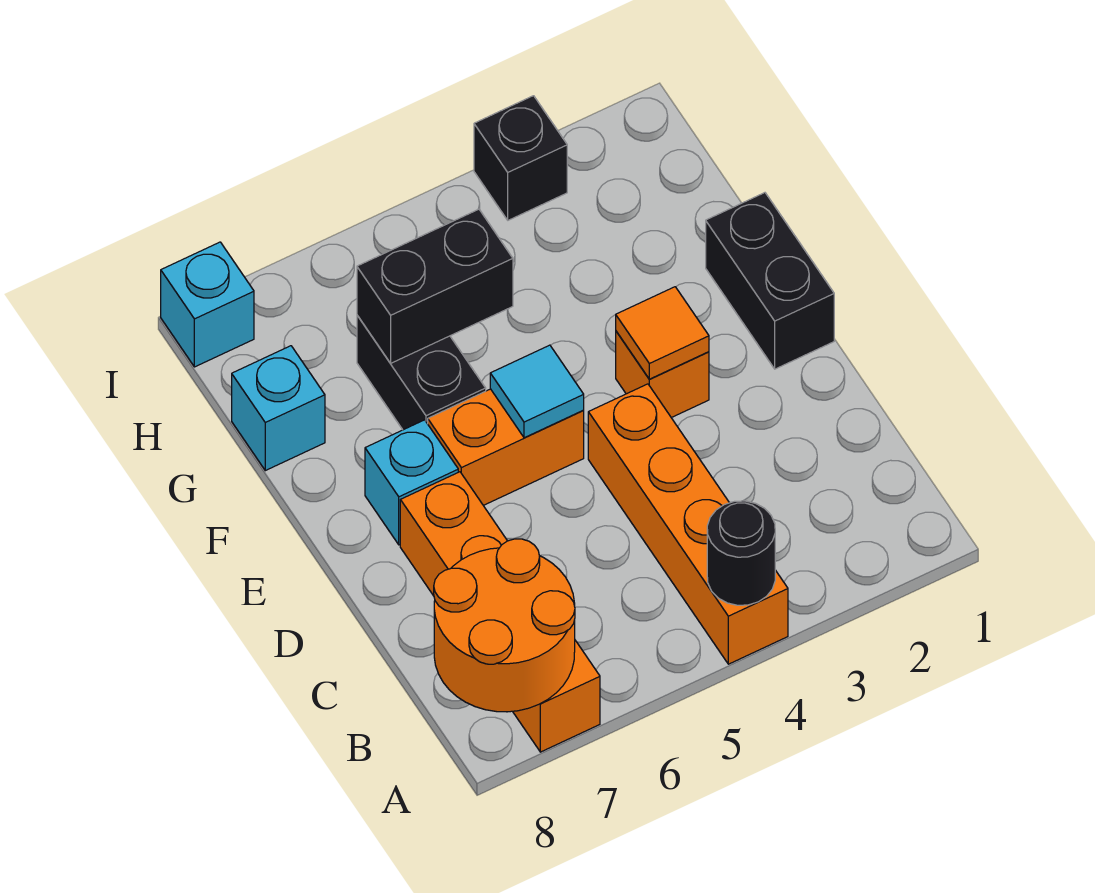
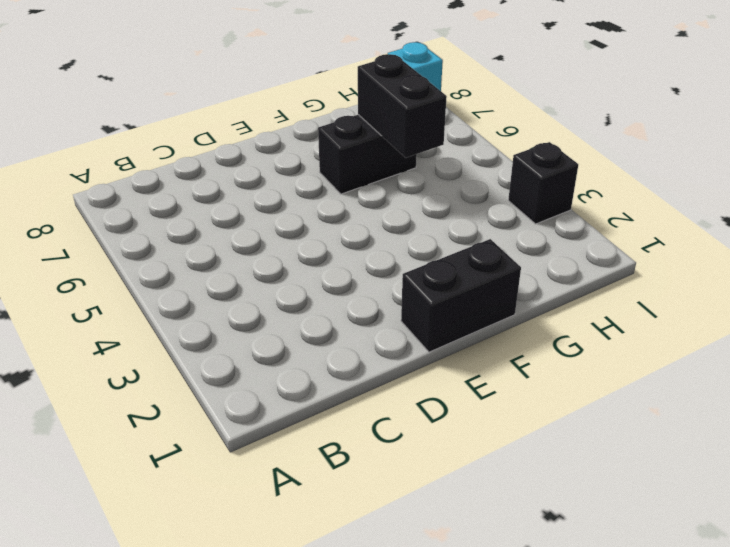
none -> orange brick A4:D4 level 1
none -> orange brick A7:D7 level 1
none -> orange brick E3 level 1

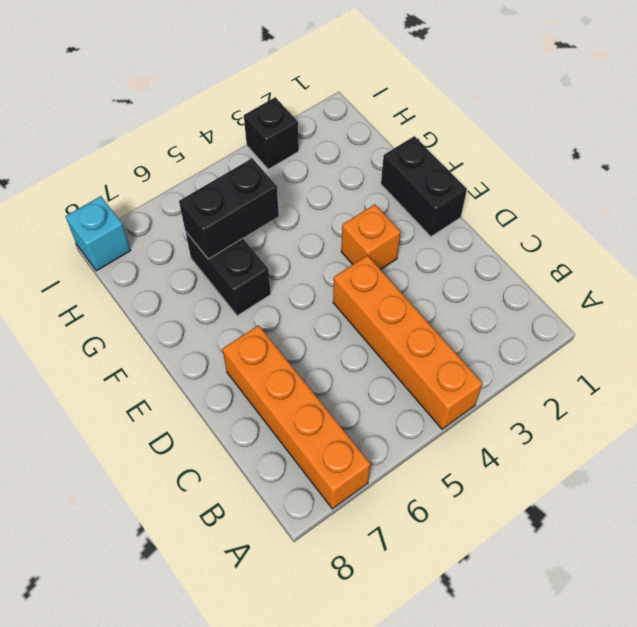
none -> orange brick E5:E6 level 1
none -> cyan brick E7 level 1
none -> cyan brick G8 level 1

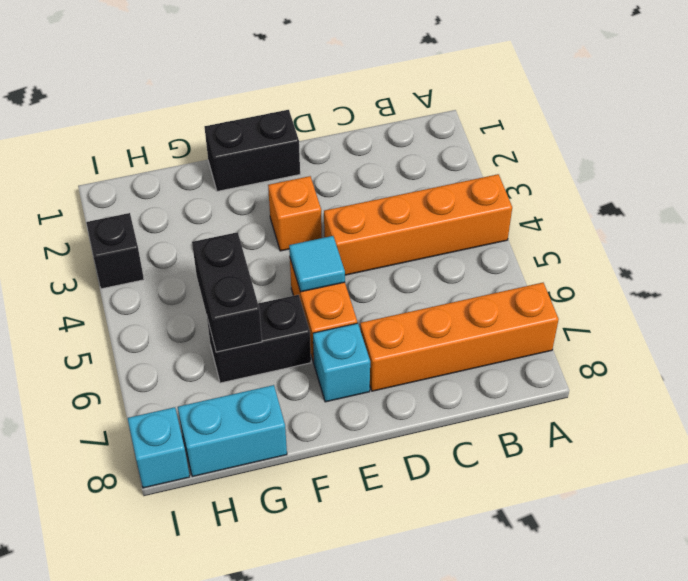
cyan brick G8:H8 level 1 -> cyan brick G8 level 1
none -> black round brick A4 level 2
none -> orange round brick A7:B8 level 2
none -> orange tile E3 level 2

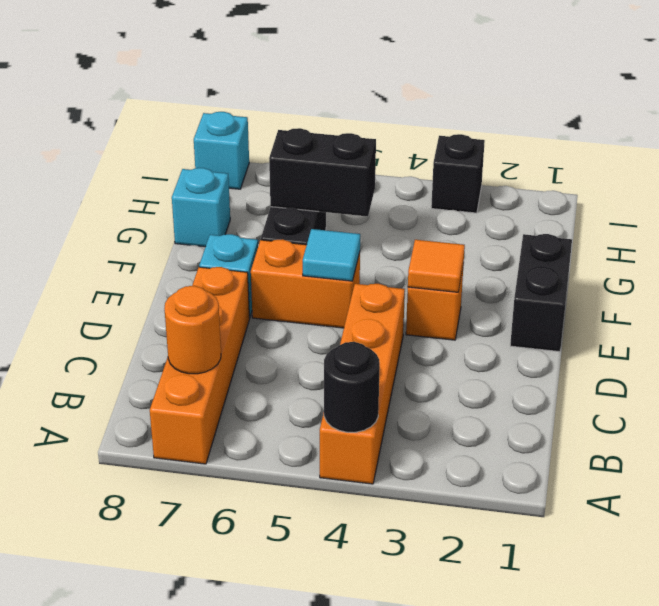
orange round brick B7 level 2 -> orange round brick A7:B8 level 2

